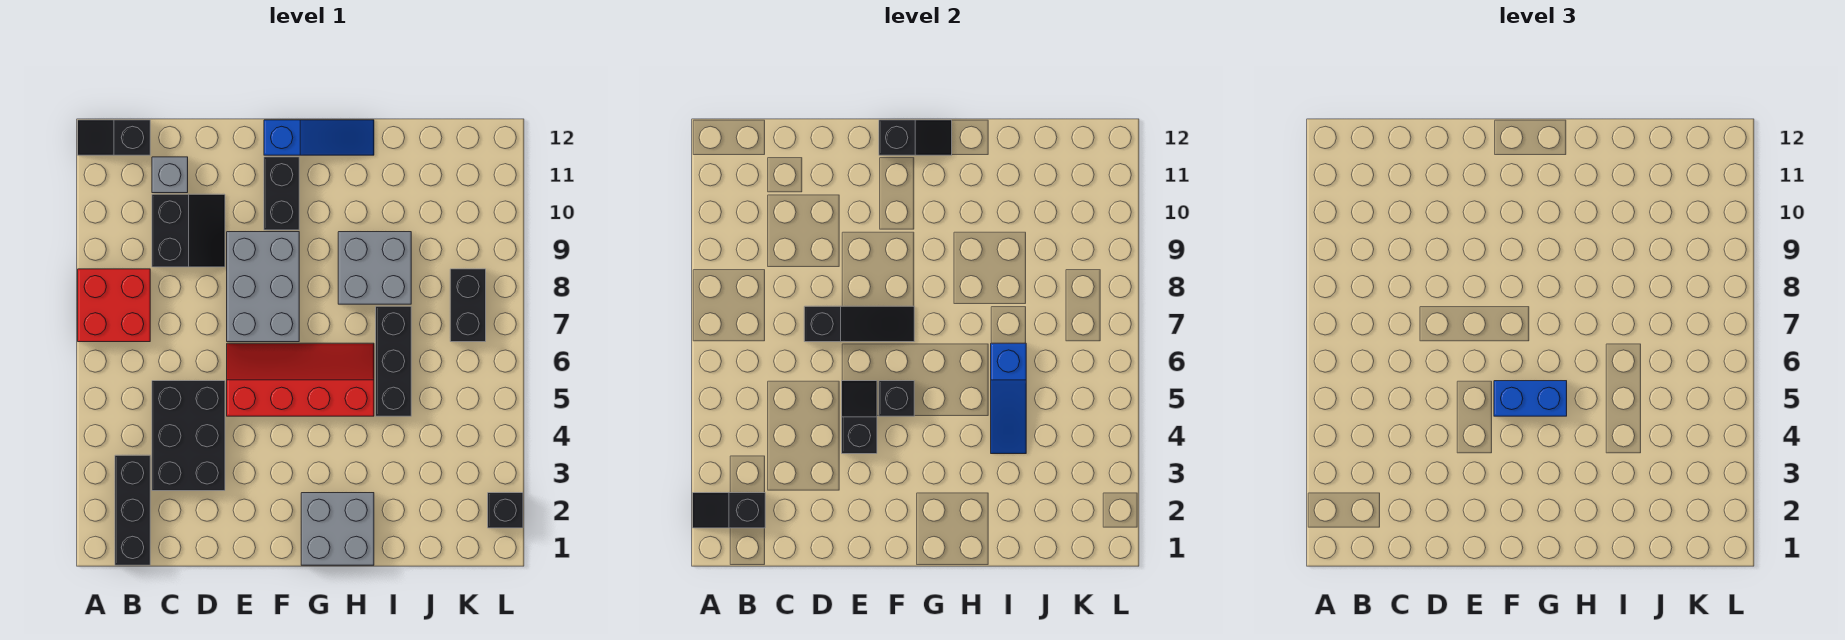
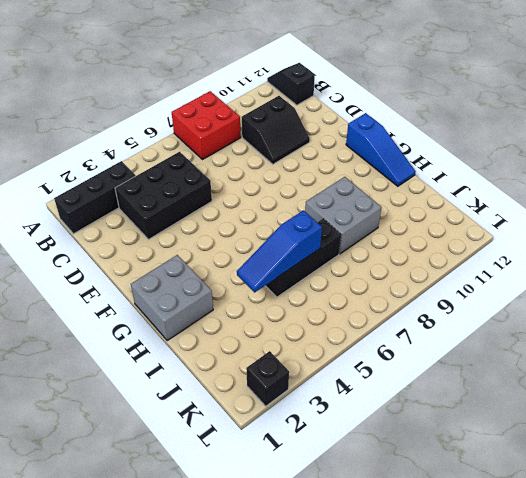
none -> grey brick C11 level 1
none -> red slope E5:H6 level 1 top 5
none -> grey brick E7:F9 level 1

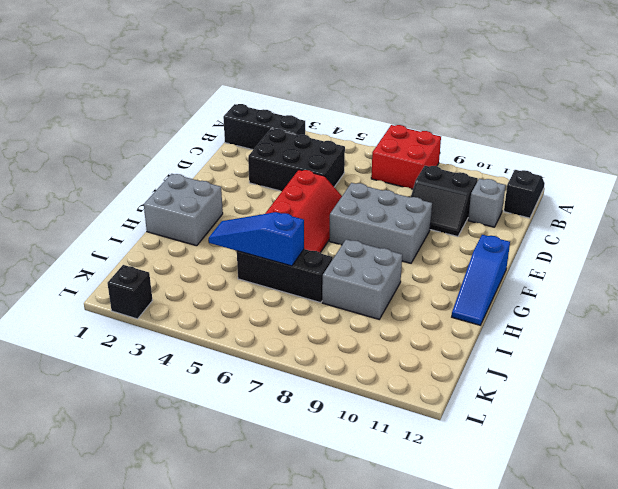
none -> black brick F10:F11 level 1
none -> black brick K7:K8 level 1
none -> black slope A2:B2 level 2 top B

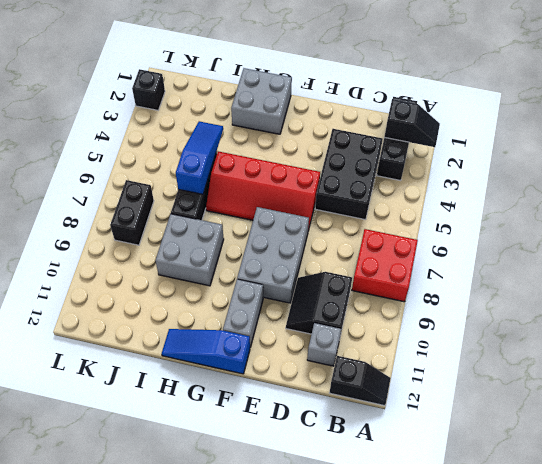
grey brick F10:F11 level 1 -> black brick F10:F11 level 1
none -> black slope D7:F7 level 2 top D
none -> black slope E4:E5 level 2 top 4
none -> black brick F5 level 2

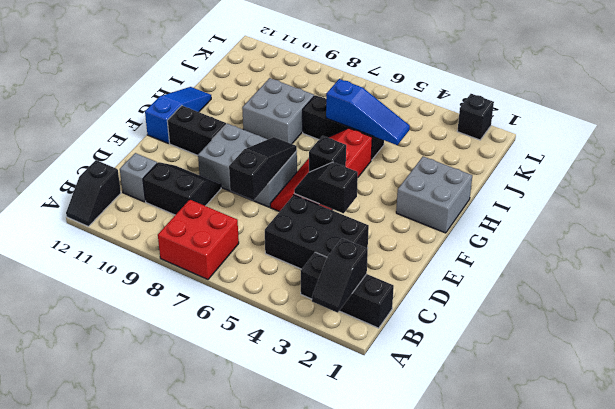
none -> black brick K7:K8 level 1
none -> black slope F12:G12 level 2 top F
none -> blue brick F5:G5 level 3

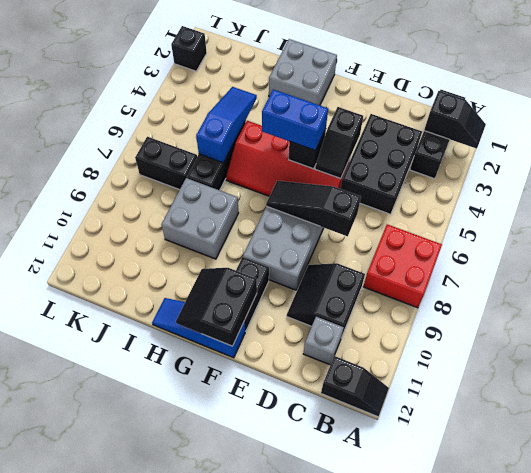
black slope F11:G12 level 2 top F -> black slope F12:G12 level 2 top F
black brick J7:K7 level 1 -> black brick K7:K8 level 1

